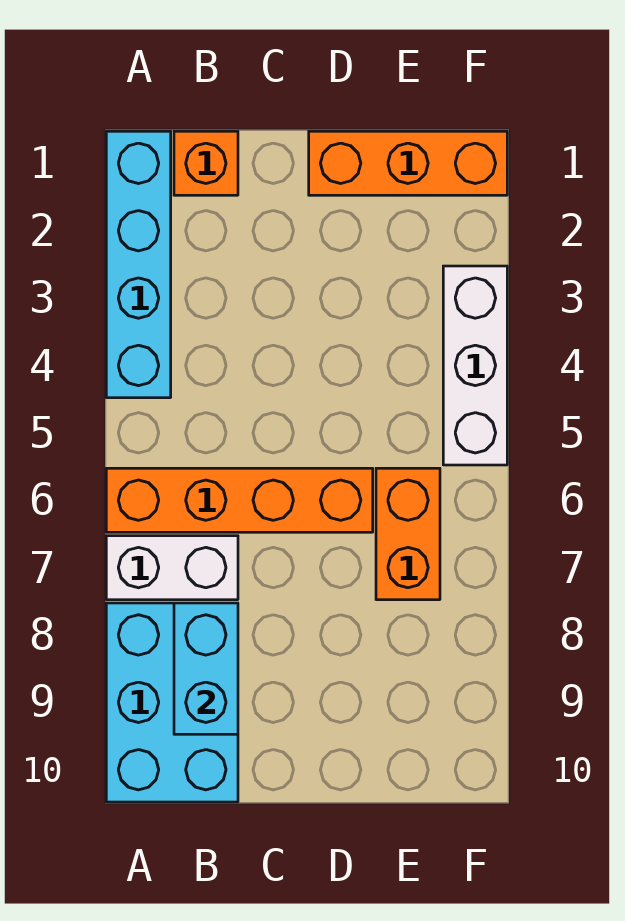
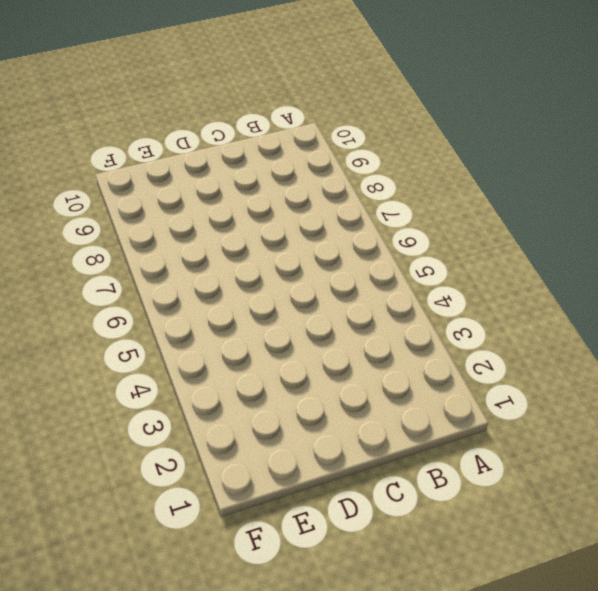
none -> cyan brick A1:A4 level 1
none -> orange brick A6:D6 level 1

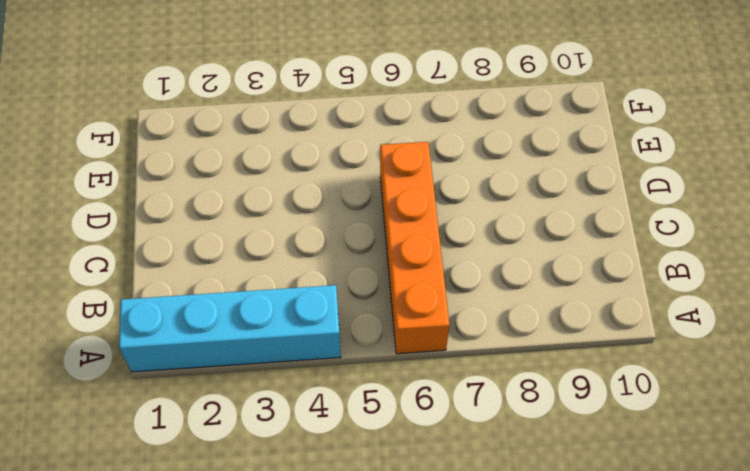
none -> white brick A7:B7 level 1
none -> cyan brick A8:B10 level 1

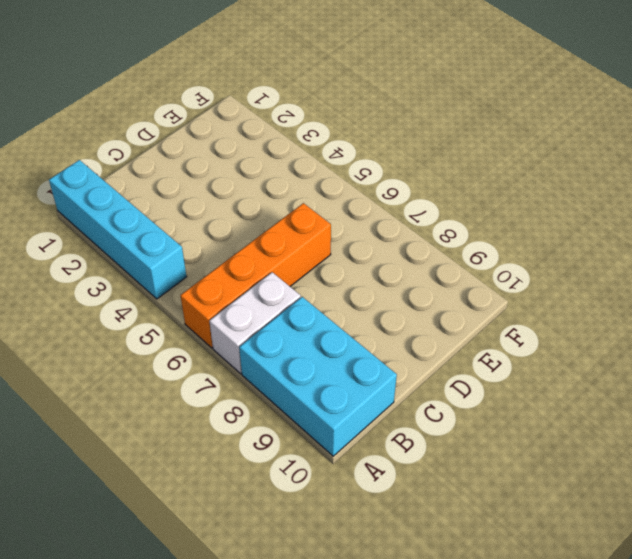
none -> orange brick B1 level 1
none -> orange brick D1:F1 level 1

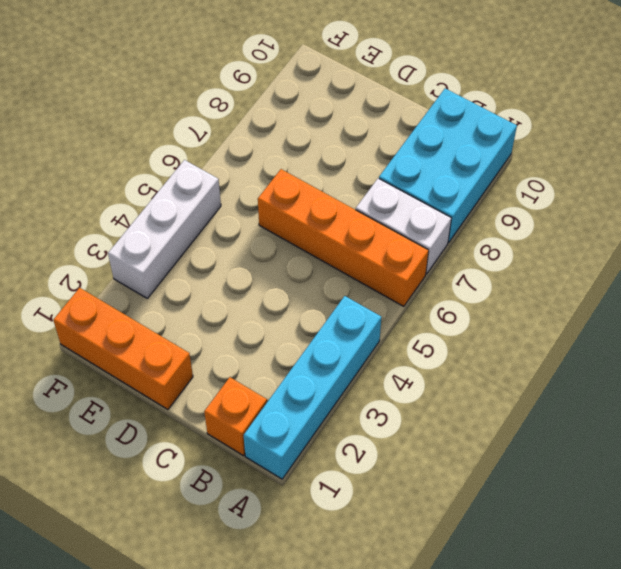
none -> orange brick E6:E7 level 1
none -> cyan brick B8:B9 level 2

